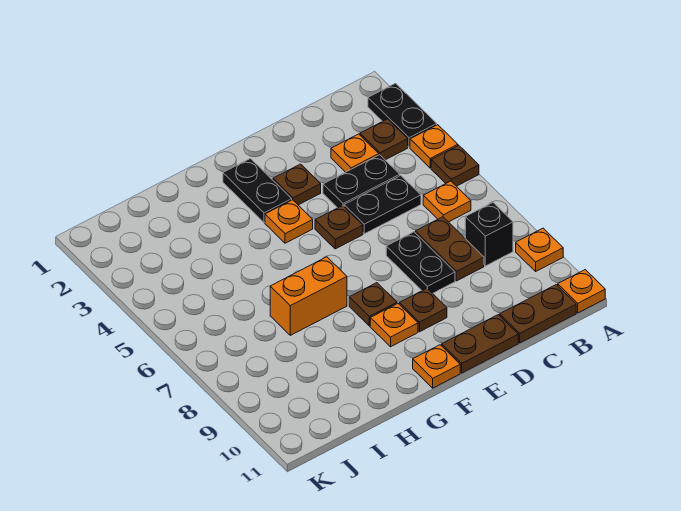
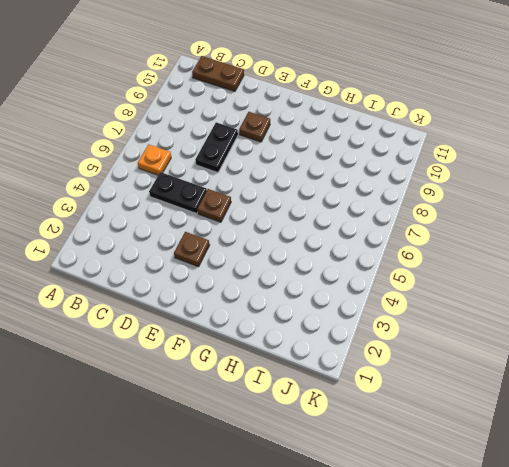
none -> black plate A2:A3 level 1
none -> orange plate A4 level 1
none -> brown plate A5 level 1

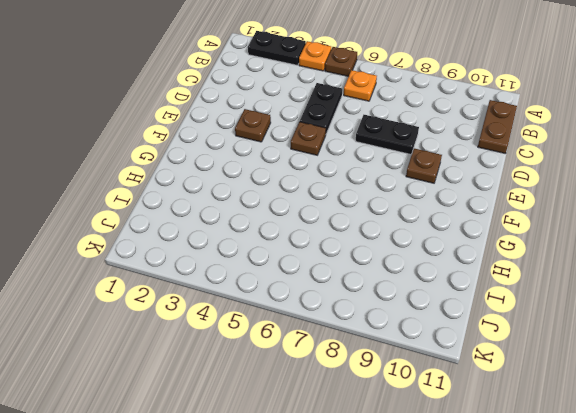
none -> orange plate A9 level 1
none -> orange plate A11 level 1
none -> brown plate B3 level 1

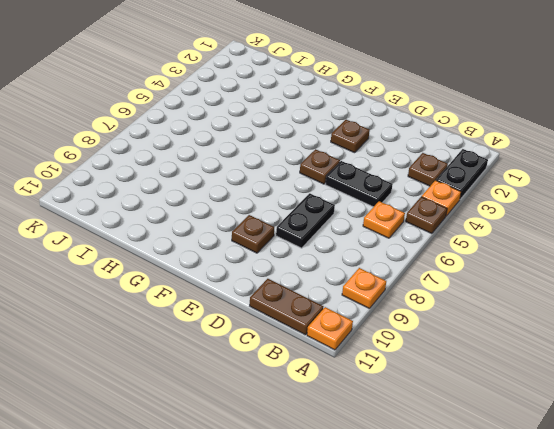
none -> black brick B8 level 1
none -> orange plate C3 level 1
none -> black plate C4:D4 level 1

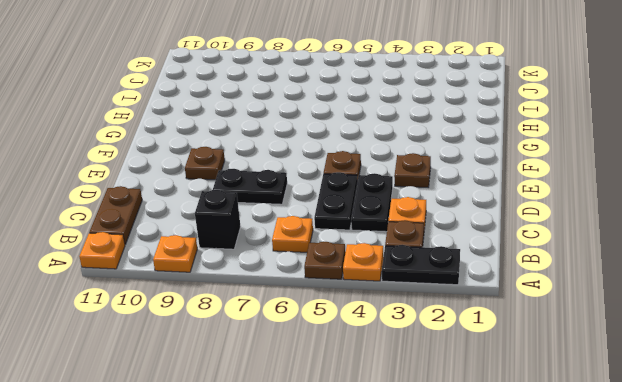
none -> brown plate C7:C8 level 1
none -> brown plate D11:E11 level 1
none -> black plate F2:F3 level 1

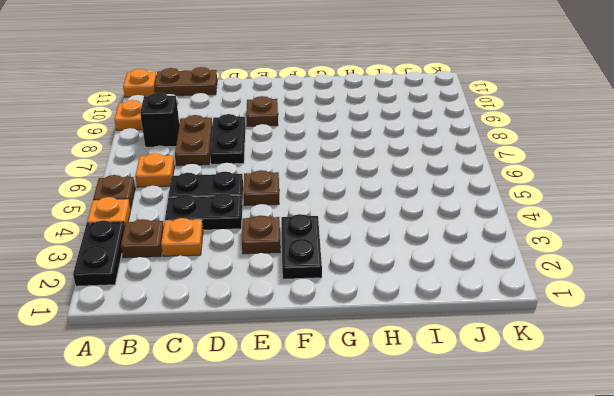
none -> brown plate D11:E11 level 1
none -> orange plate F4 level 1
none -> brown plate F8 level 1

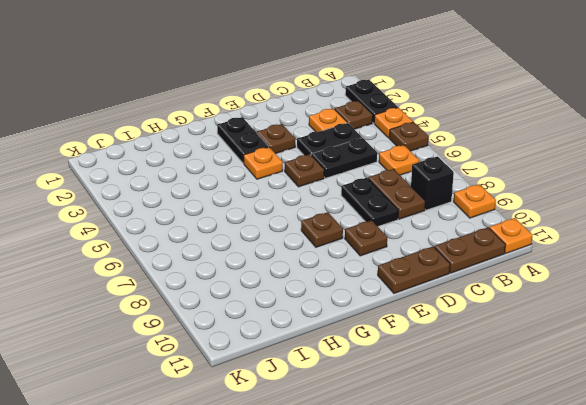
none -> orange plate F9 level 1
none -> orange plate F11 level 1
none -> orange brick G7:H7 level 1

